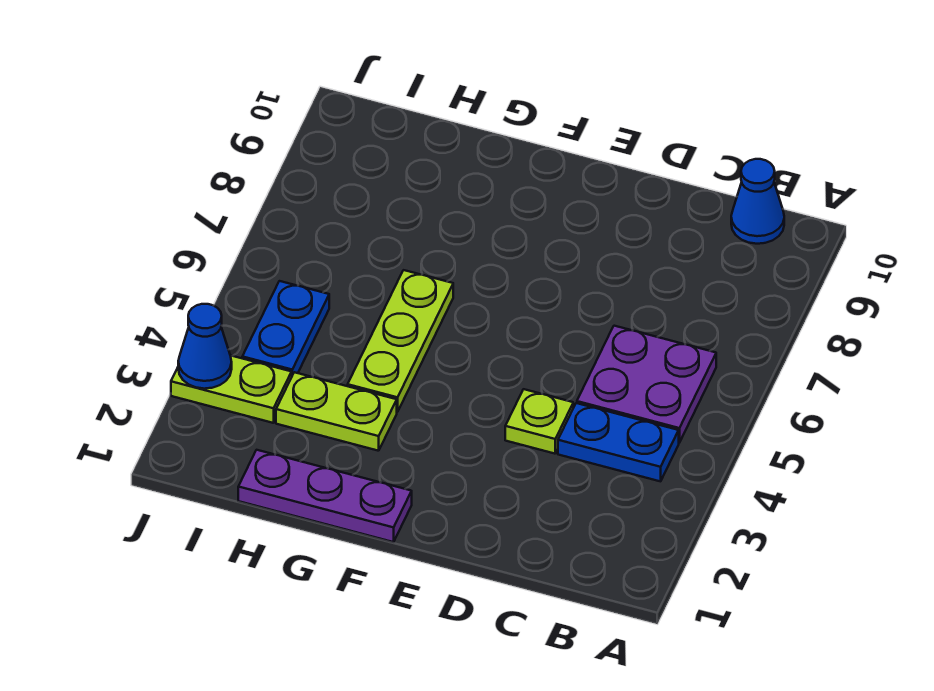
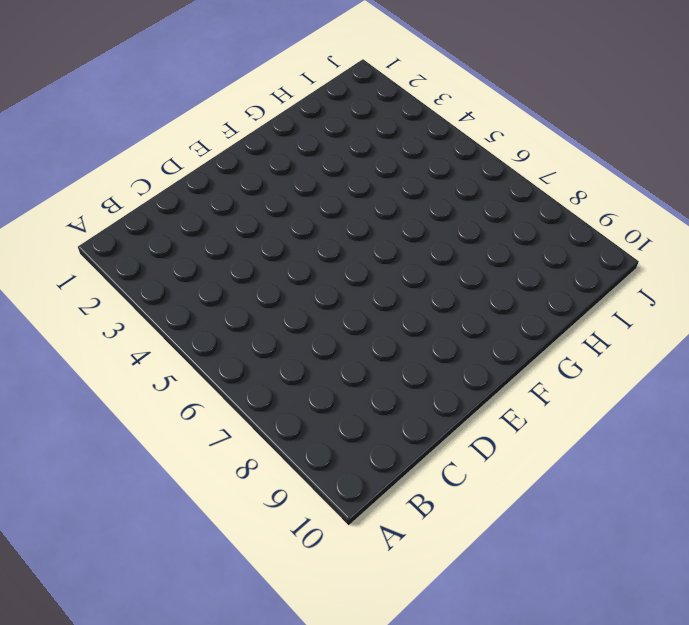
none -> blue plate B4:C4 level 1
none -> purple plate B5:C6 level 1

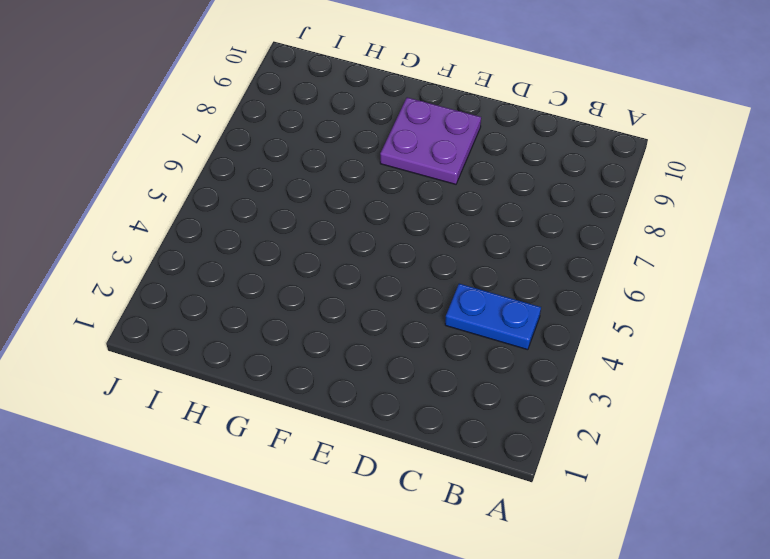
purple plate E8:F9 level 1 -> purple plate B5:C6 level 1
none -> blue cone B10 level 1
none -> lime plate D4 level 1

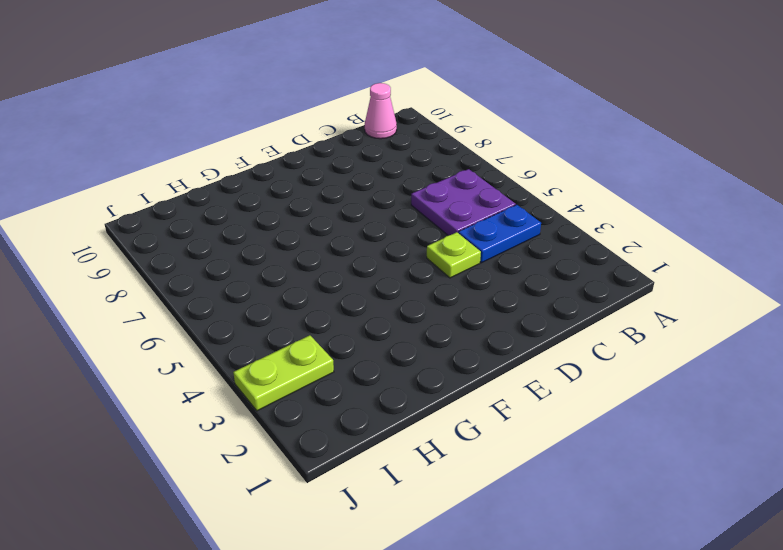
pink cone B10 level 1 -> blue cone B10 level 1
none -> purple plate F1:H1 level 1
none -> lime plate G3:H3 level 1

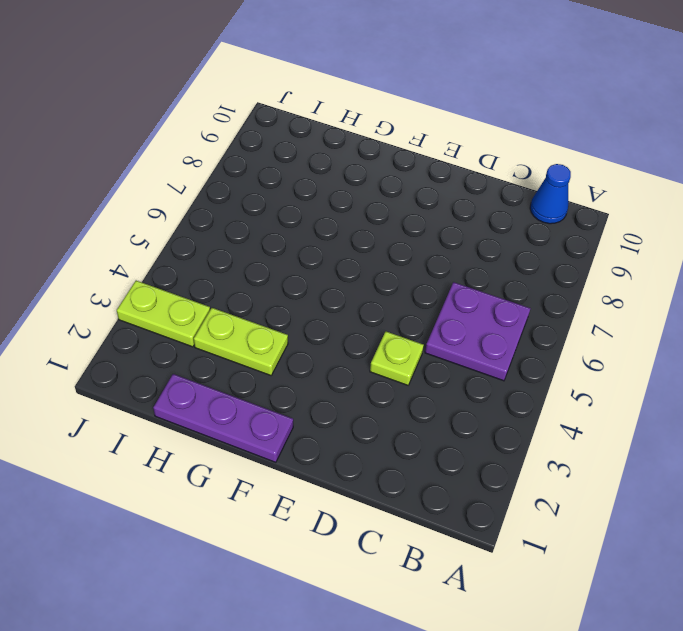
none -> blue plate B4:C4 level 1
none -> lime plate G4:G6 level 1

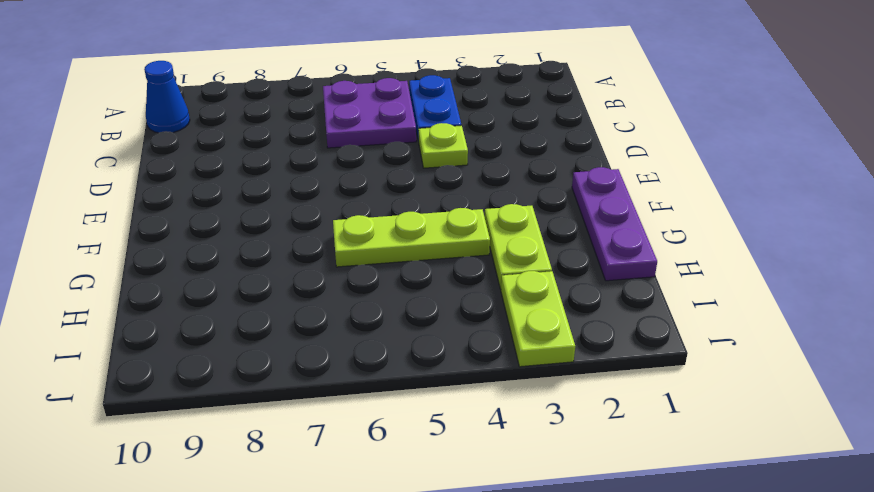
none -> blue plate I4:I5 level 1
none -> blue cone J3 level 2

